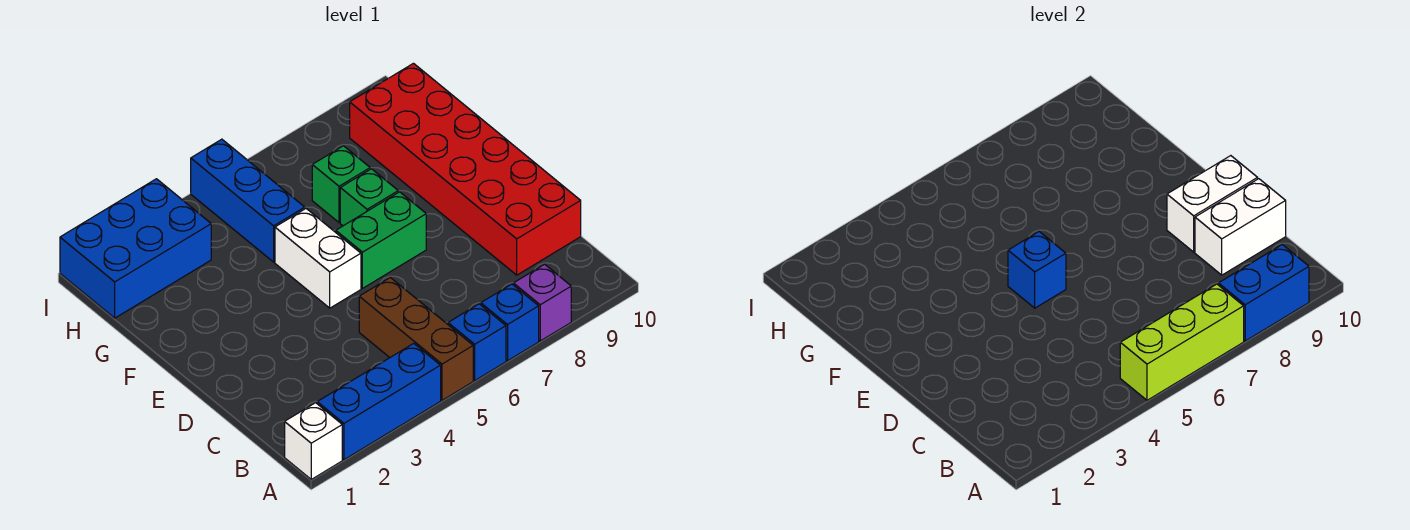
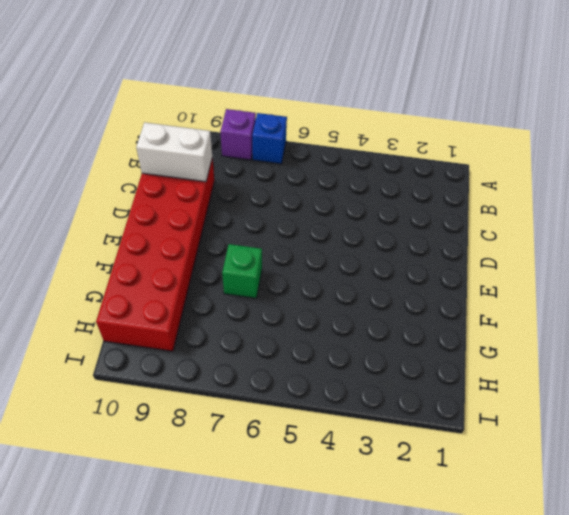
none -> white brick A1 level 1
none -> blue brick A2:A4 level 1
none -> brown brick A5:C5 level 1

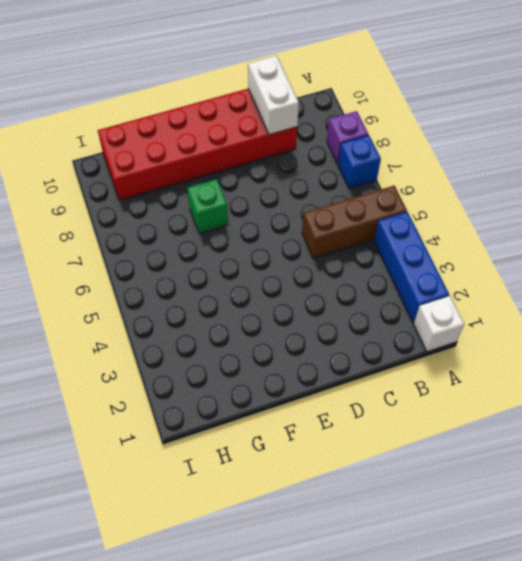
none -> blue brick A6 level 1
none -> white brick E5:F5 level 1
none -> green brick E6:E7 level 1

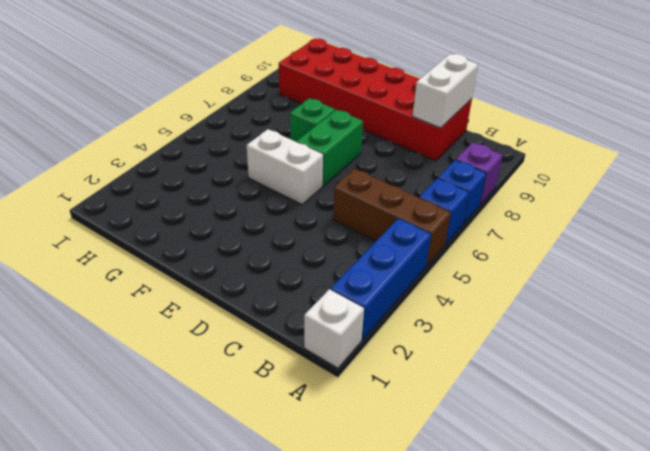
none -> blue brick G5:I5 level 1
none -> green brick G7 level 1
none -> blue brick H1:I3 level 1

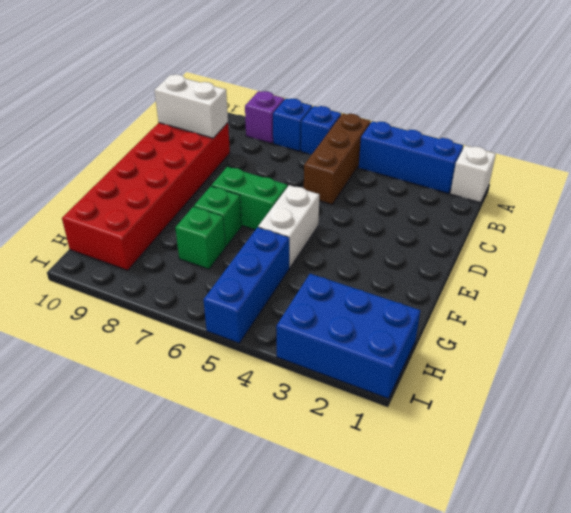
none -> lime brick A5:A7 level 2
none -> blue brick A8:A9 level 2
none -> white brick D9:D10 level 2

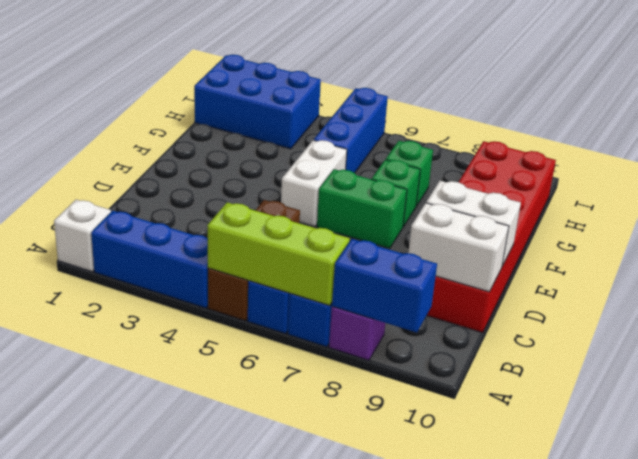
none -> blue brick E5 level 2

